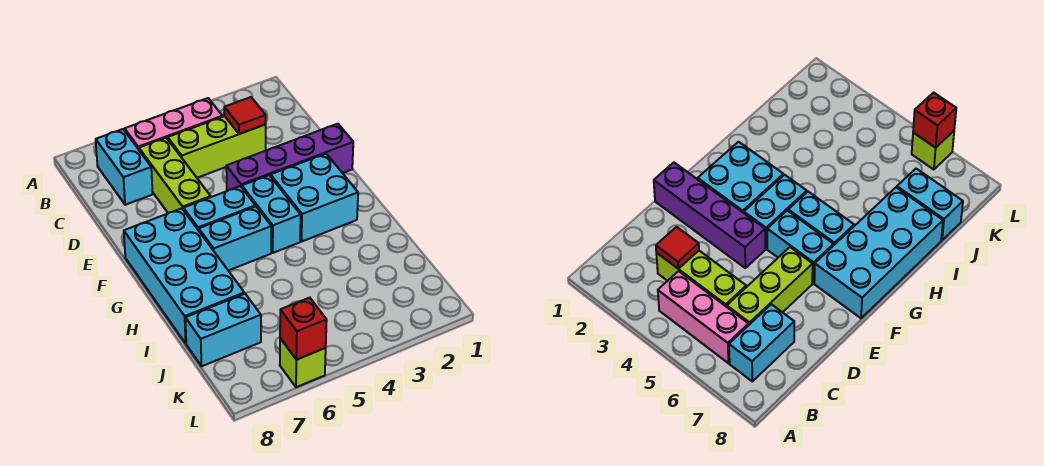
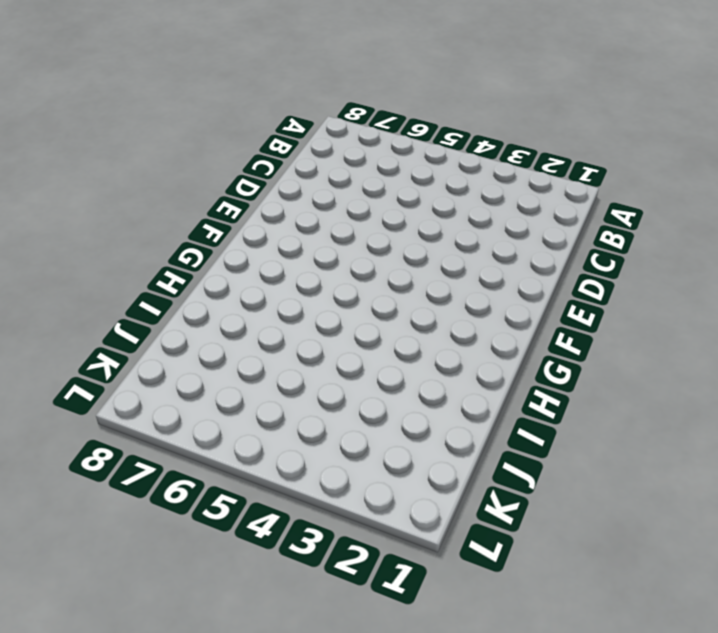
none -> pink brick B4:B6 level 1
none -> cyan brick B7:C7 level 1
none -> lime brick C3:C5 level 1

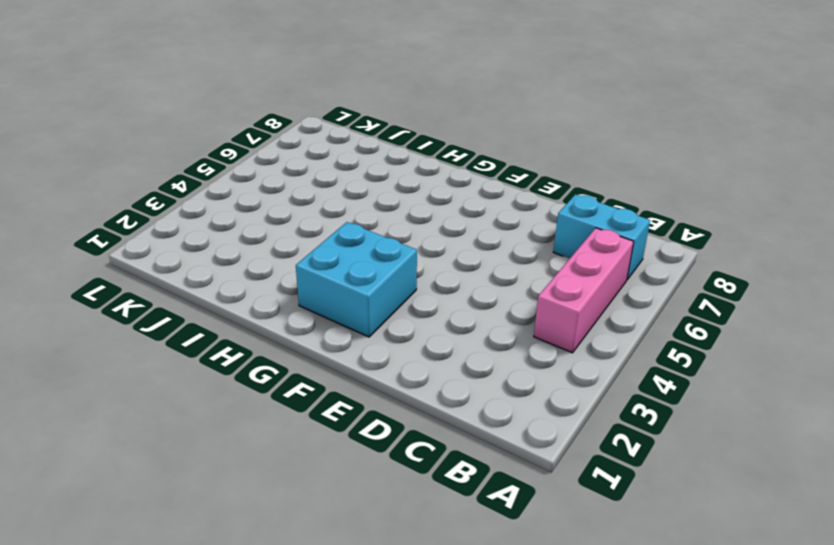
none -> lime brick C3:C5 level 1
none -> lime brick C6:E6 level 1
none -> purple brick E1:E4 level 1

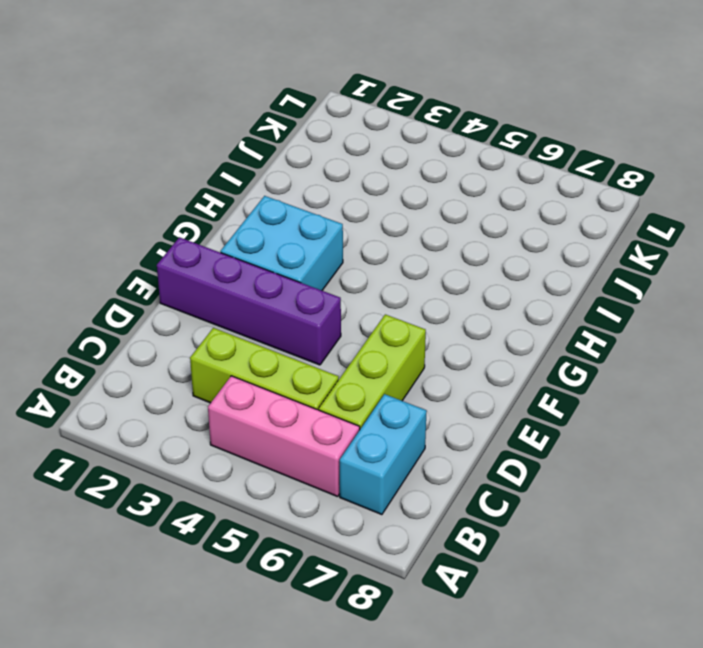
none -> cyan brick F4:G4 level 1
none -> cyan brick F5:F6 level 1
none -> cyan brick F7:I8 level 1

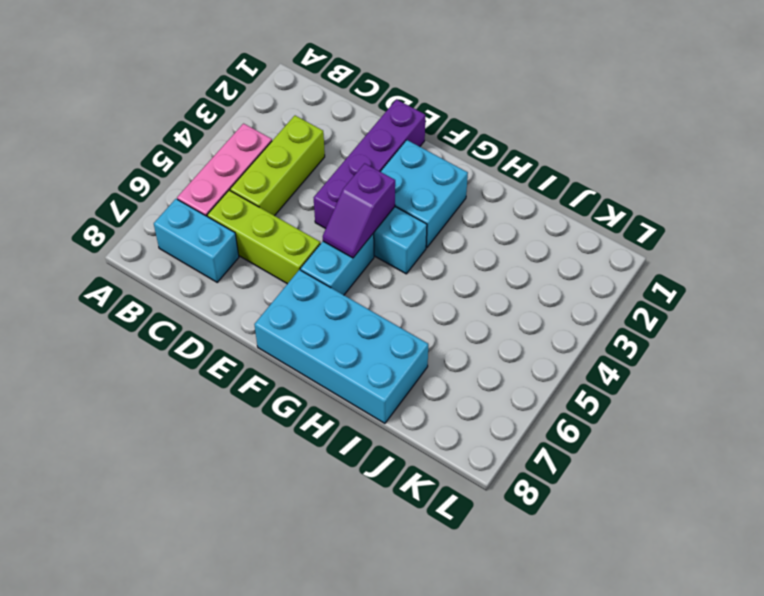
purple slope F4:F5 level 2 top 4 -> none
none -> cyan brick G5:G6 level 1
none -> cyan brick J7:J8 level 1
none -> lime brick L6 level 1

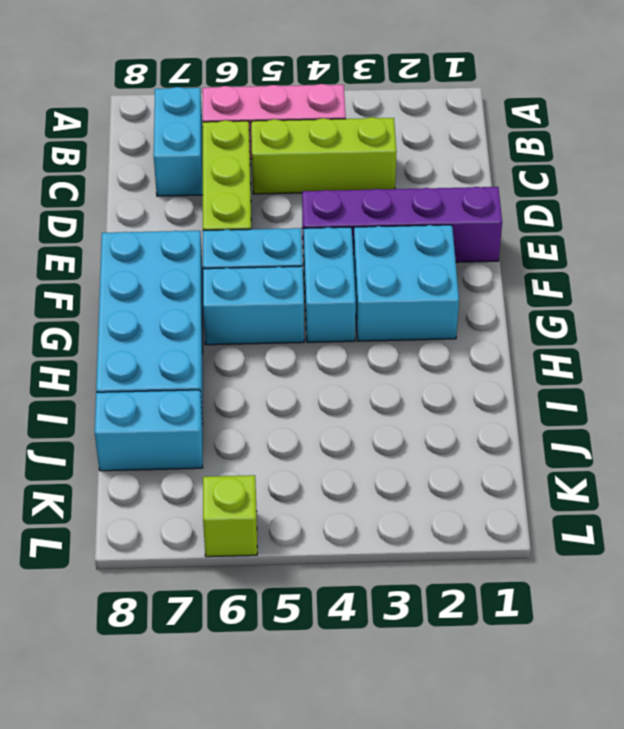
none -> red tile C3 level 2
none -> red brick L6 level 2

